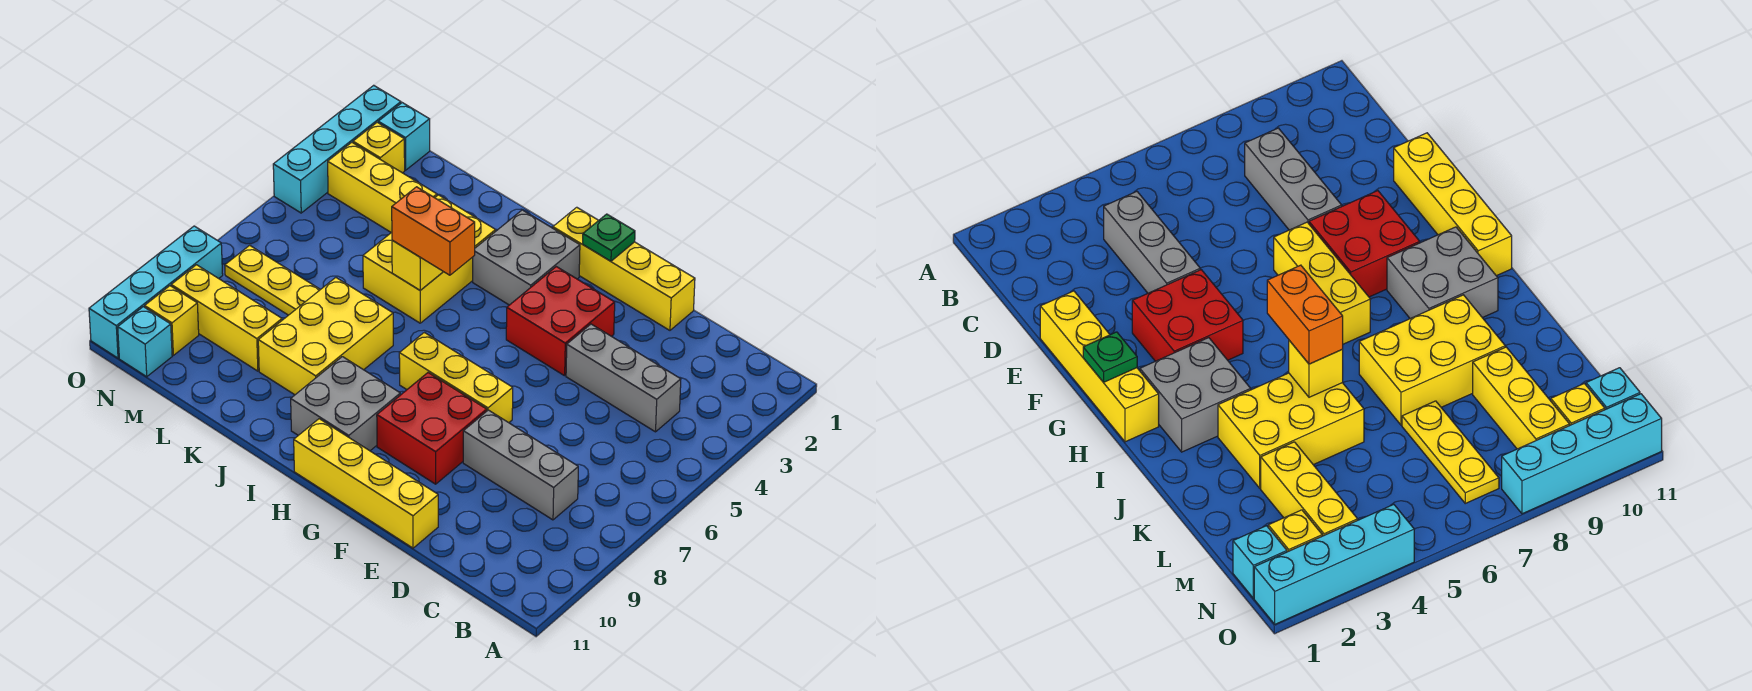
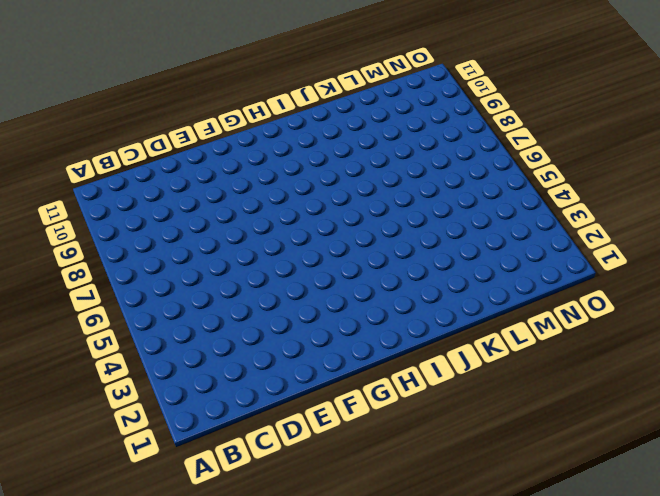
none -> grey brick C4:E4 level 1
none -> grey brick C8:E8 level 1
none -> yellow brick E1:H1 level 1

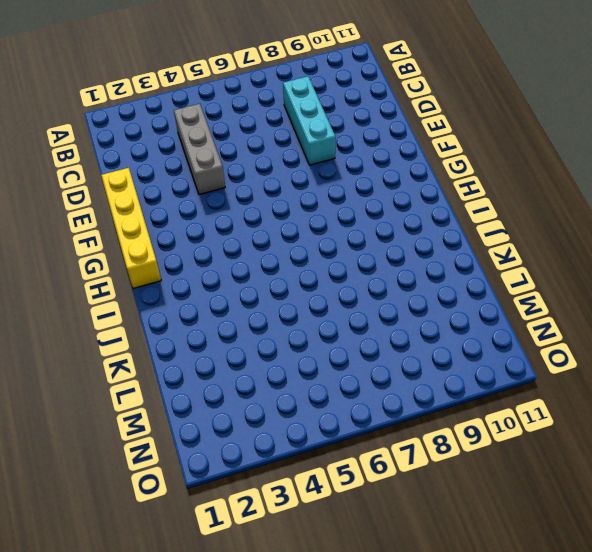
cyan brick C8:E8 level 1 -> grey brick C8:E8 level 1
none -> yellow brick E11:H11 level 1
none -> red brick F3:G4 level 1
none -> yellow brick F7:H7 level 1

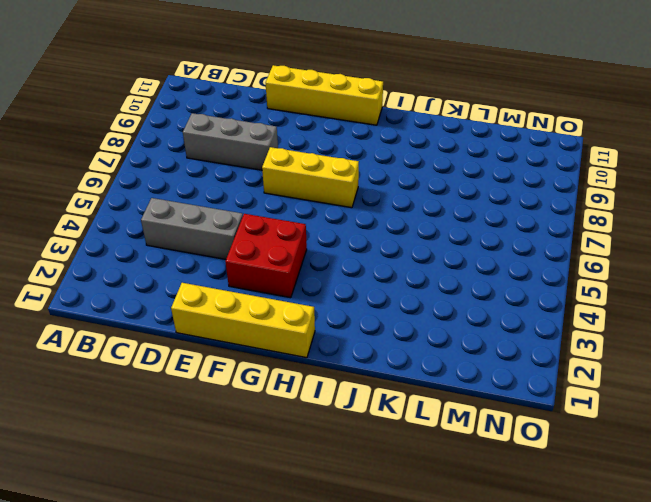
none -> red brick F8:G9 level 1
none -> grey brick H2:I3 level 1
none -> grey brick H9:I10 level 1

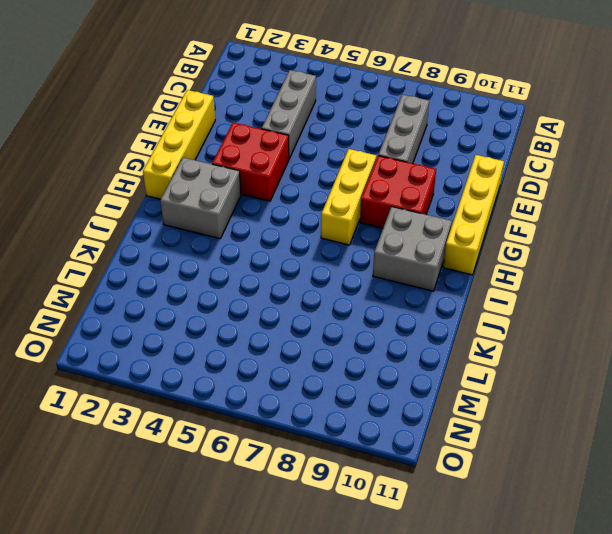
none -> yellow brick J3:K5 level 1
none -> yellow brick J7:K9 level 1
none -> yellow brick L3:N3 level 1

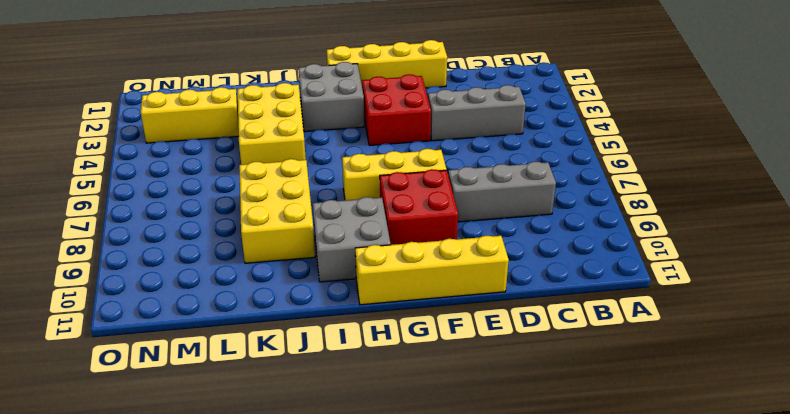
none -> yellow plate L7:N7 level 1
none -> yellow brick L9:N9 level 1
none -> cyan brick N1 level 1

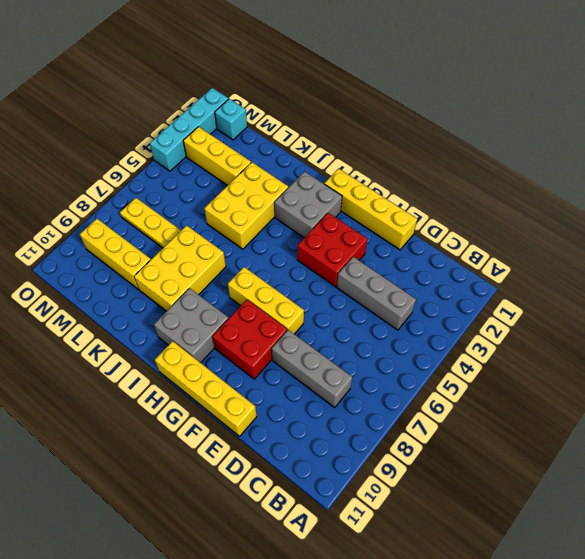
none -> yellow brick N2 level 1
none -> yellow brick N10 level 1
none -> cyan brick N11 level 1

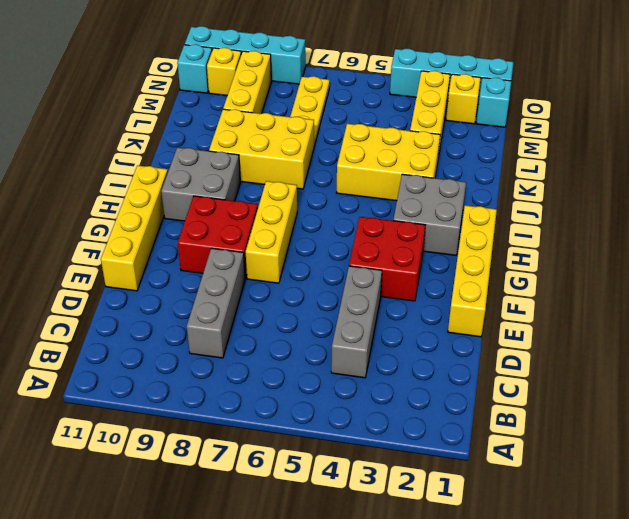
none -> green plate G1 level 2
none -> yellow brick J5 level 2
none -> orange brick I5:J5 level 3

